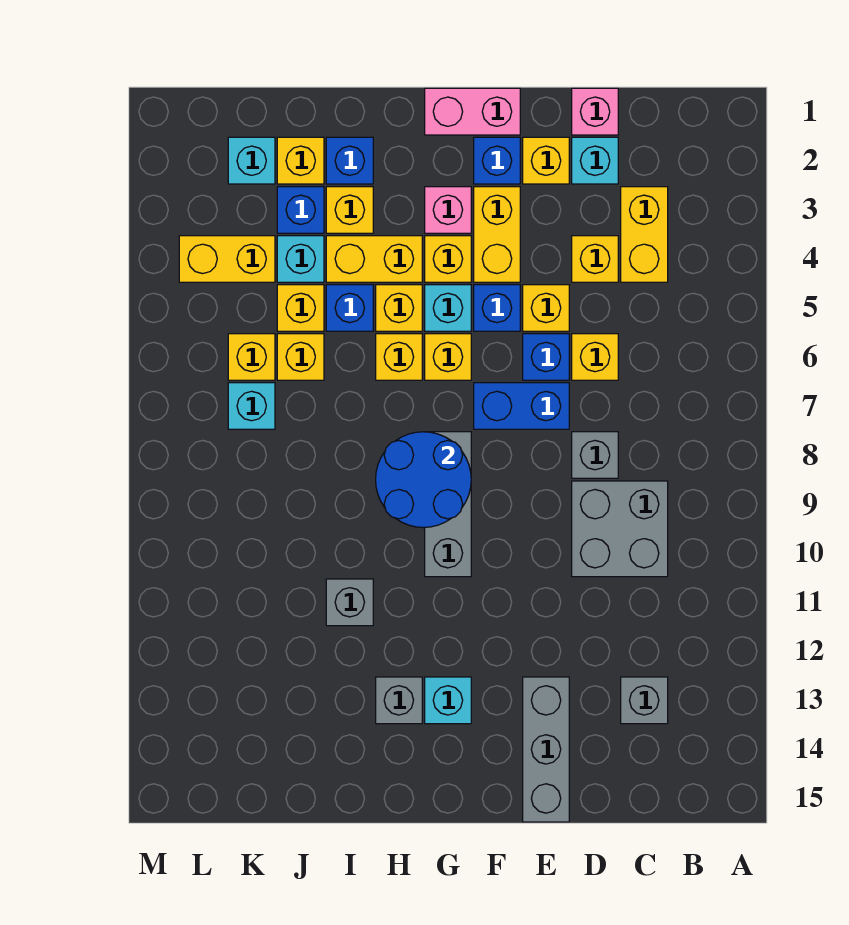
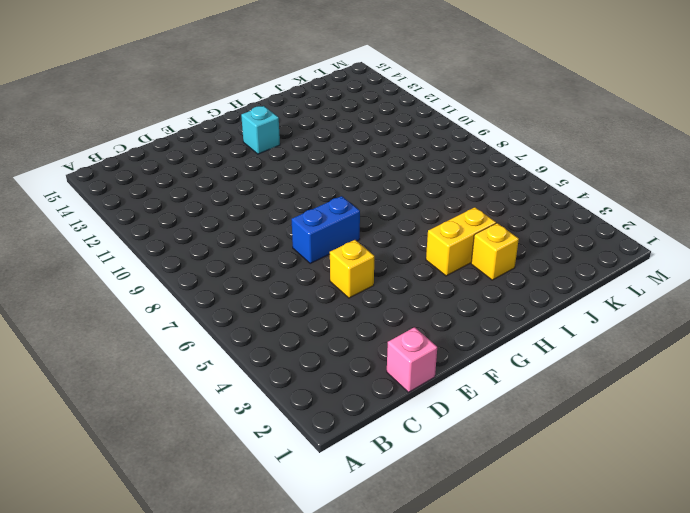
none -> yellow brick C3:C4 level 1
none -> grey brick C9:D10 level 1
none -> grey brick C13 level 1
none -> cyan brick D2 level 1

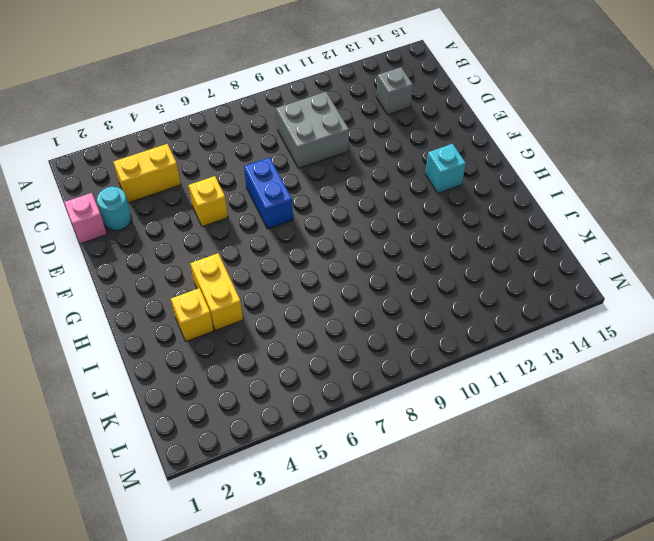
cyan round brick D2 level 1 -> cyan brick D2 level 1
none -> yellow brick D4 level 1
none -> yellow brick D6 level 1
none -> grey brick D8 level 1
none -> yellow brick E2 level 1

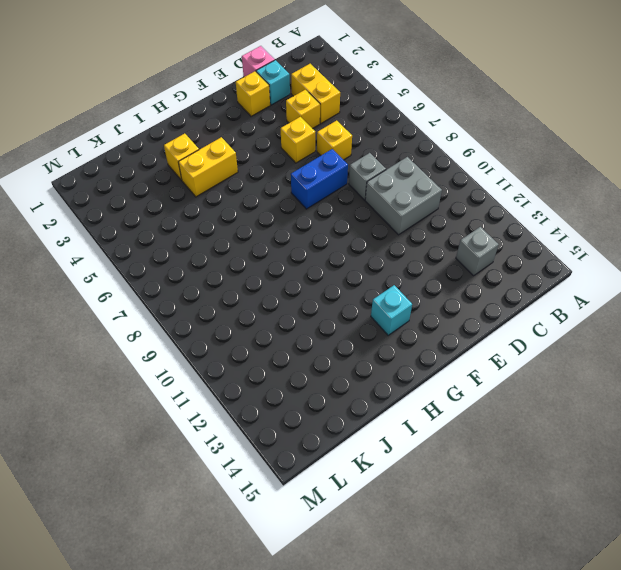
none -> blue brick E6 level 1
none -> grey brick E13:E15 level 1
none -> pink brick F1:G1 level 1
none -> blue brick F2 level 1

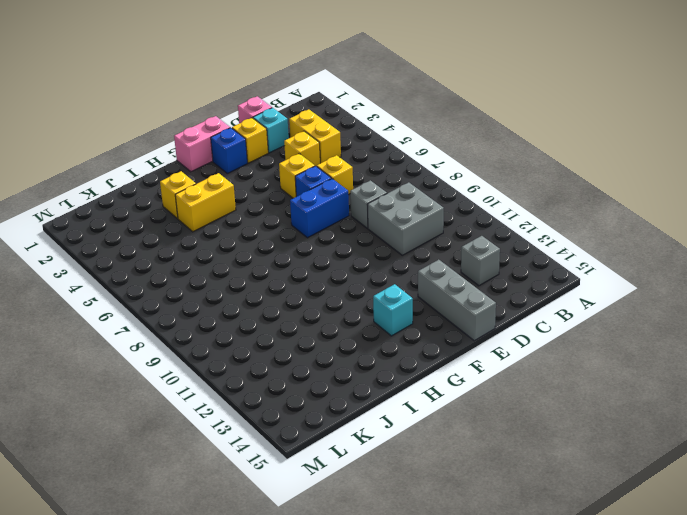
none -> yellow brick F3:F4 level 1
none -> blue brick F5 level 1
none -> pink brick G3 level 1
none -> yellow brick G4 level 1

